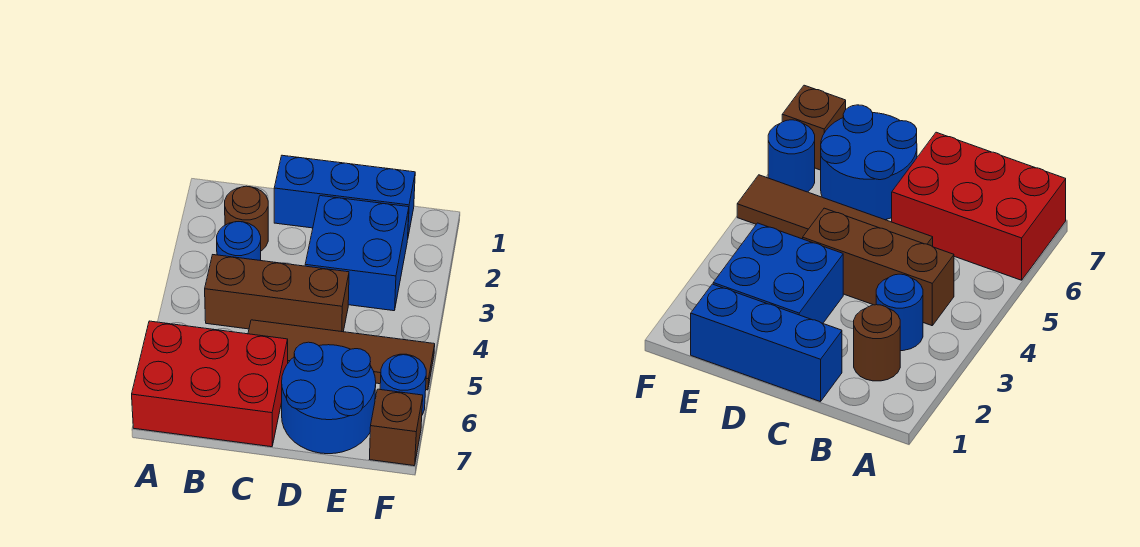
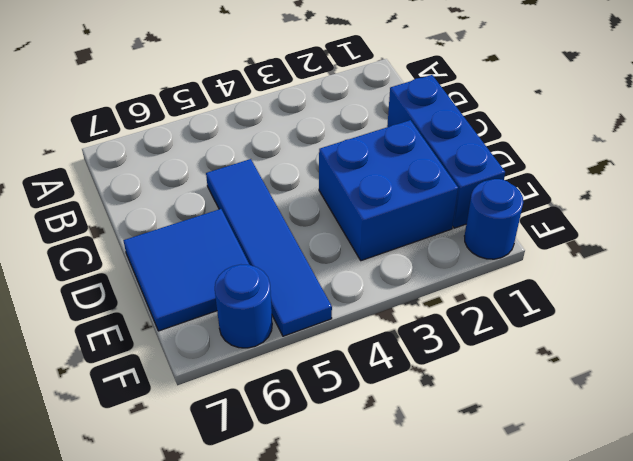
blue tile C5:F5 level 1 -> brown tile C5:F5 level 1
blue tile D6:E7 level 1 -> blue round brick D6:E7 level 1
blue round brick F1 level 1 -> blue round brick B3 level 1
none -> red brick A6:C7 level 1
none -> brown round brick B2 level 1

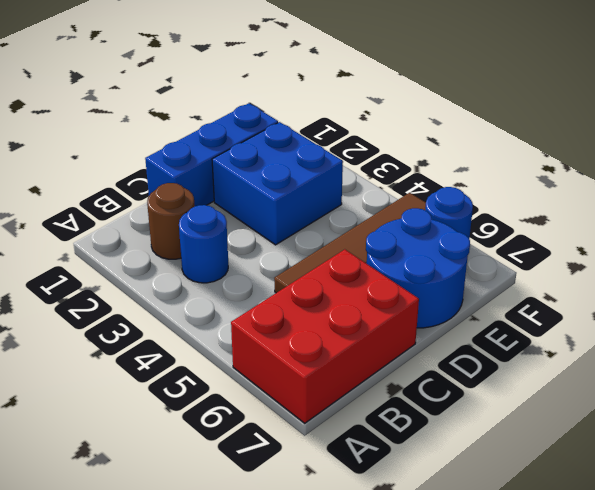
none -> brown brick B4:D4 level 1
none -> brown brick F7 level 1

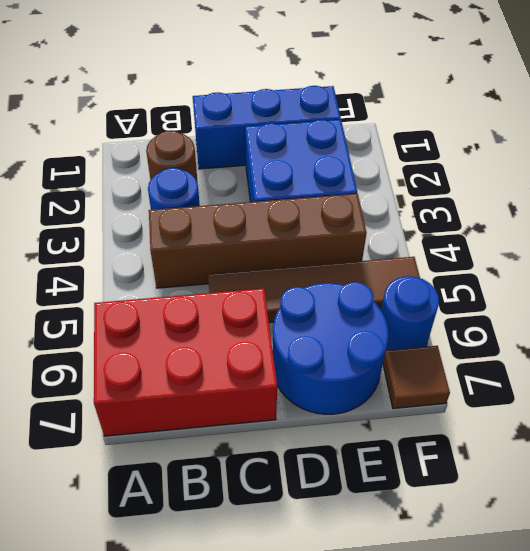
brown brick B4:E4 level 1 -> brown brick B4:D4 level 1
brown tile F7 level 1 -> brown brick F7 level 1

